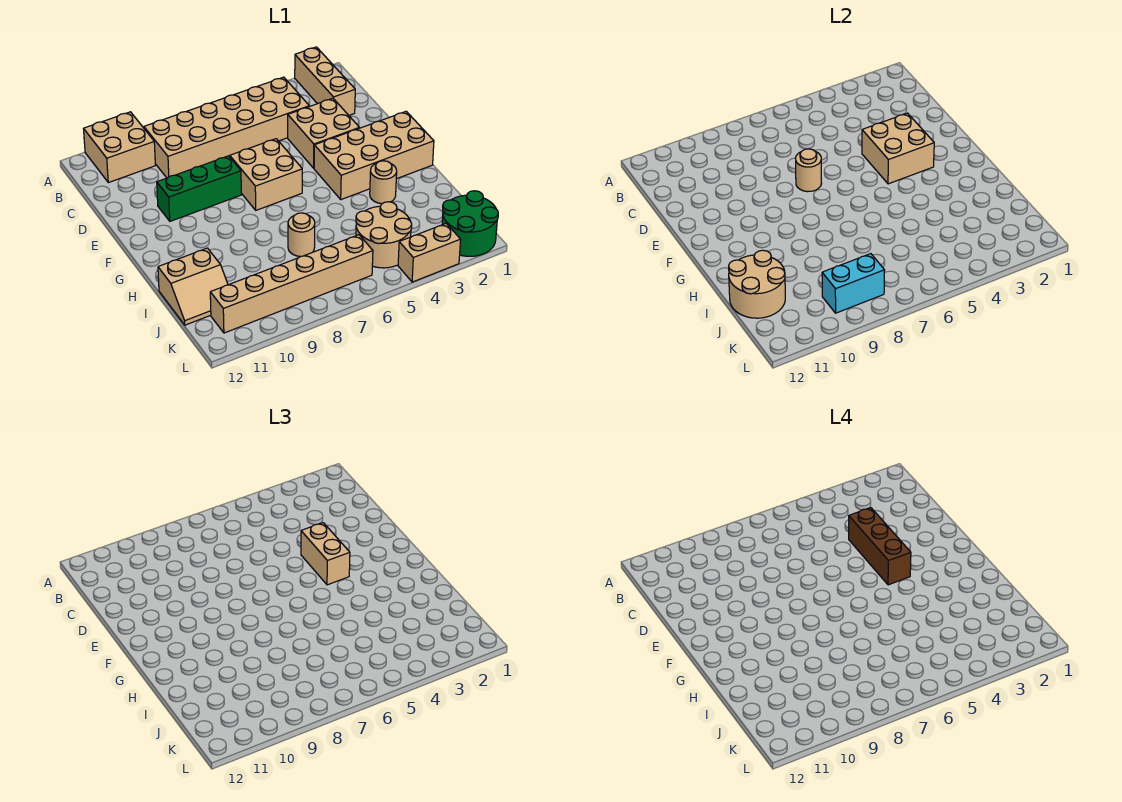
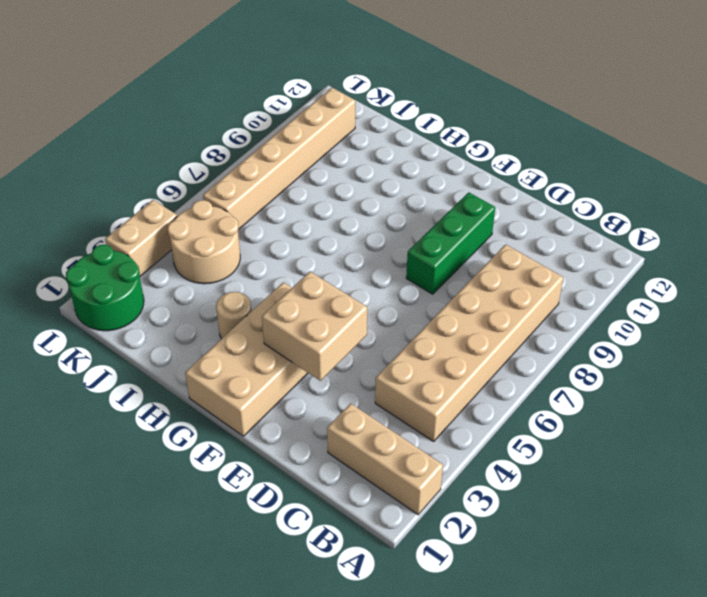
none -> tan brick A10:B11 level 1
none -> tan brick D3:E4 level 1
none -> tan brick E6:F7 level 1

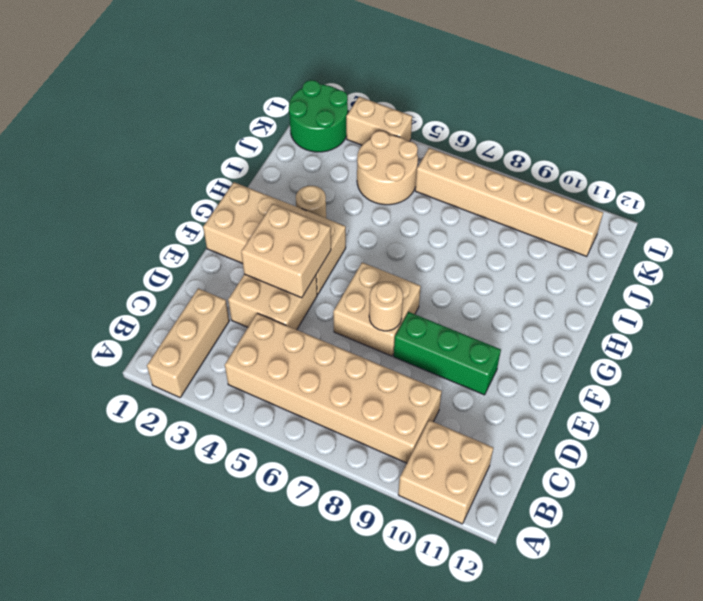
none -> tan round brick I7 level 1
none -> tan slope I11:J12 level 1 top I
none -> tan round brick I11:J12 level 2

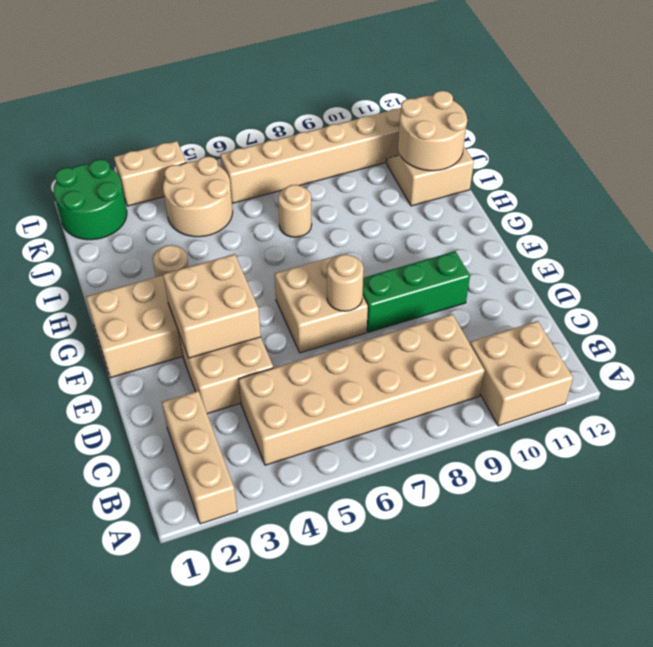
none -> cyan brick K8:K9 level 2
none -> tan brick E4:F4 level 3
none -> brown brick D4:F4 level 4

